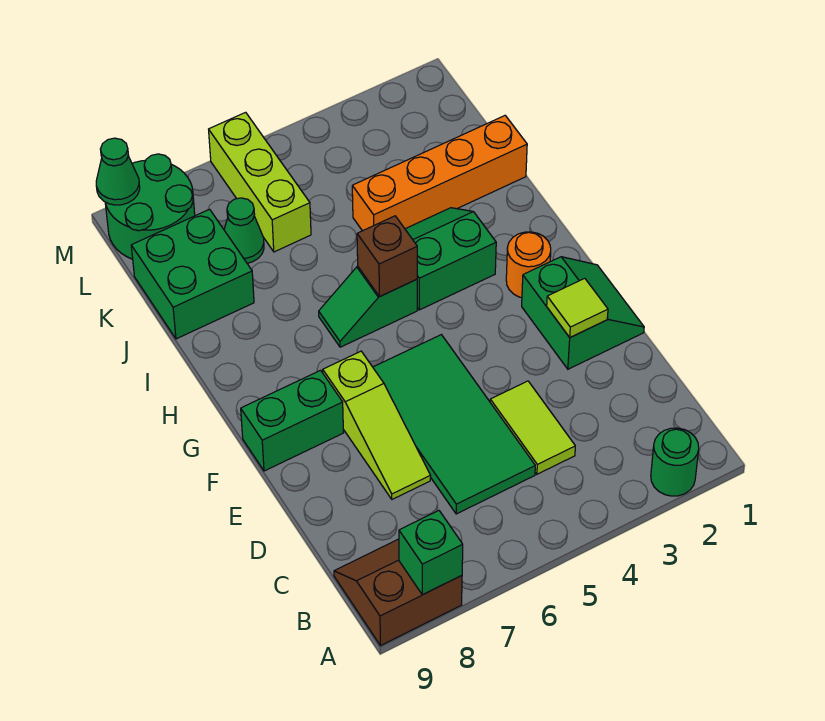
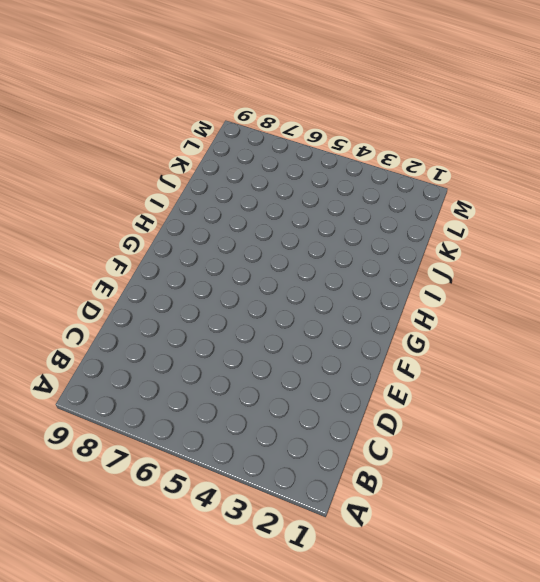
none -> green round brick A2 level 1
none -> brown slope A8:B9 level 1 top A
none -> lime tile C4:D4 level 1

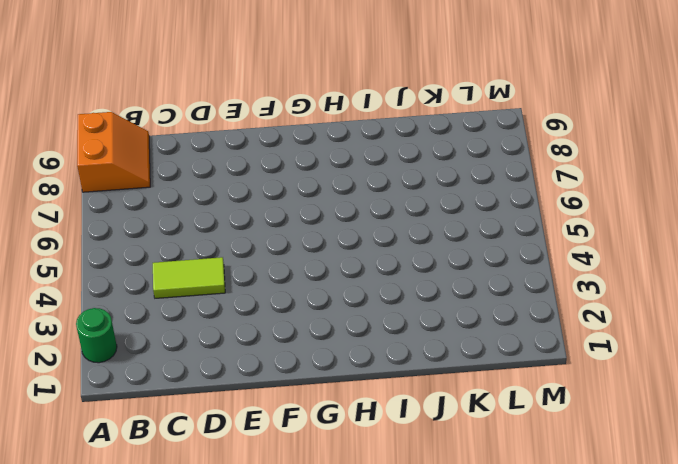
orange slope A8:B9 level 1 top A -> brown slope A8:B9 level 1 top A
none -> green tile C5:F6 level 1
none -> lime slope D7:F7 level 1 top F
none -> green slope E1:F2 level 1 top 2

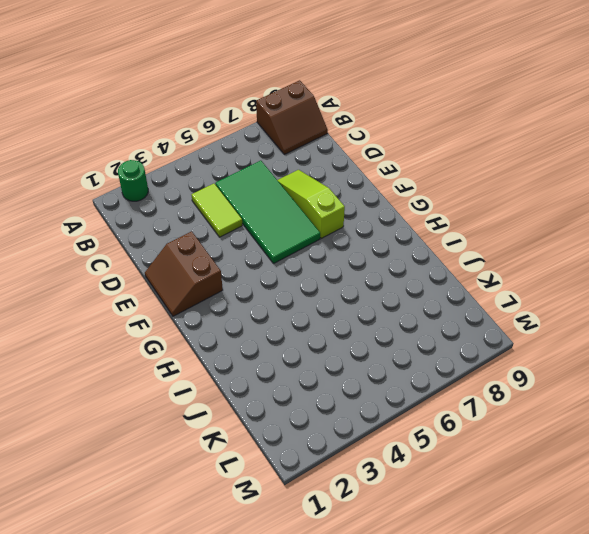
brown slope E1:F2 level 1 top 2 -> green slope E1:F2 level 1 top 2
none -> green brick F8:F9 level 1
none -> orange round brick G2 level 1
none -> green slope H3:I4 level 1 top H

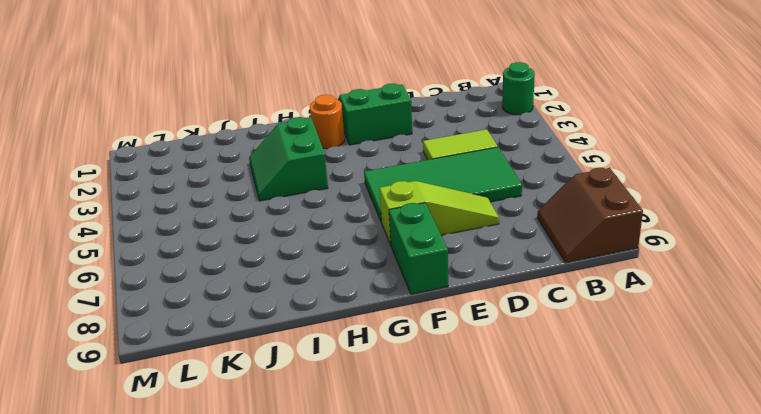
none -> green slope H5:H6 level 1 top 5
none -> orange brick J1:J4 level 1
none -> green brick J8:K9 level 1

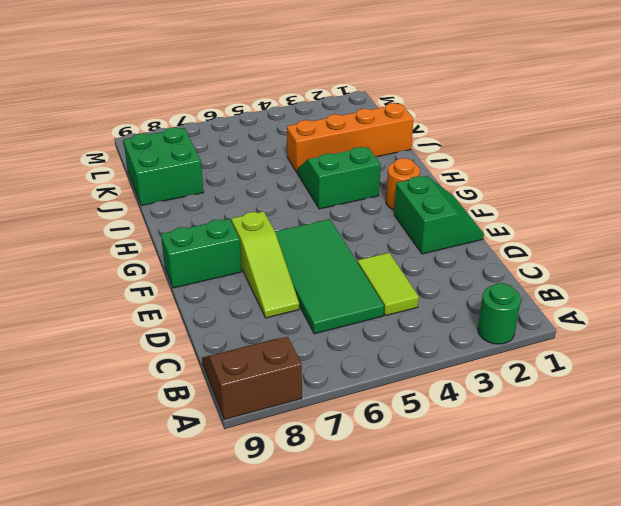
none -> green slope H5:H6 level 1 top 5
none -> lime brick K6:M6 level 1
none -> green cone K7 level 1

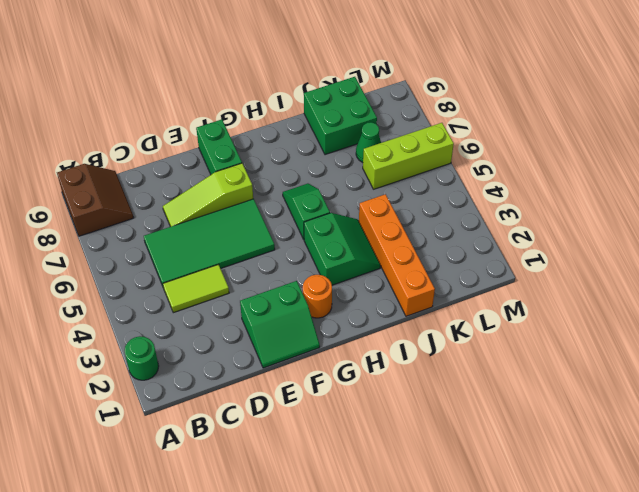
none -> green round brick L8:M9 level 1
none -> green brick A8 level 2
none -> lime tile E2 level 2

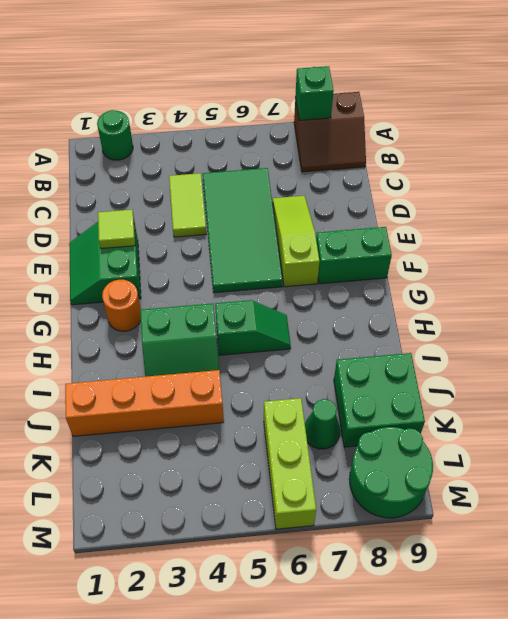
none -> brown brick H5 level 2
none -> green cone M9 level 2

